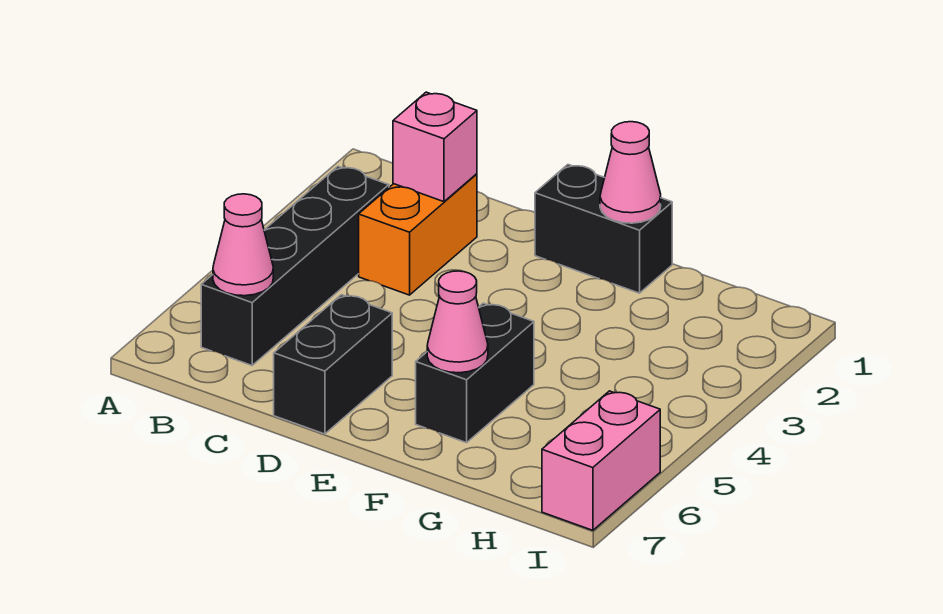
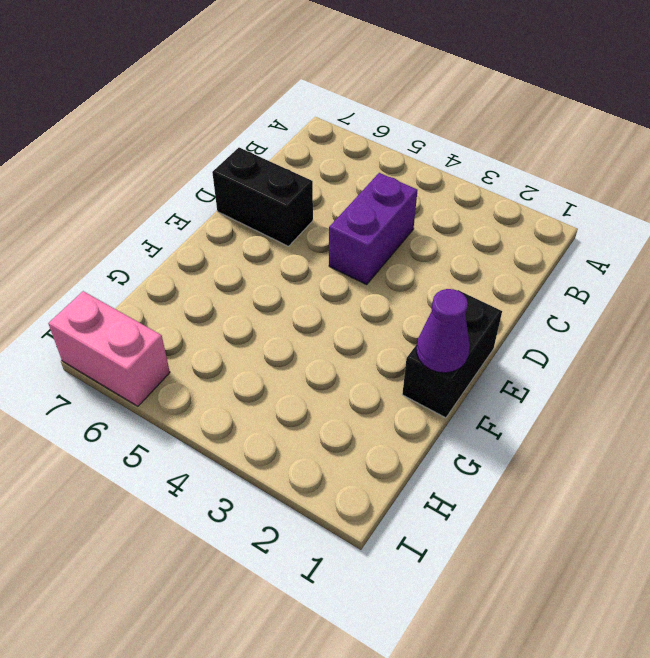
purple brick C4:D4 level 1 -> none
purple cone F1 level 2 -> pink cone F1 level 2
none -> black brick B3:B6 level 1
none -> orange brick C2:C3 level 1

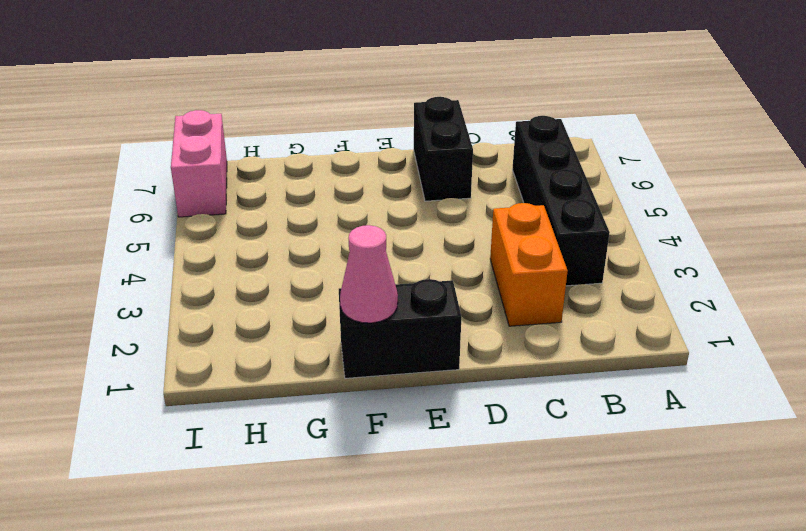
none -> black brick F5:F6 level 1
none -> pink cone B6 level 2

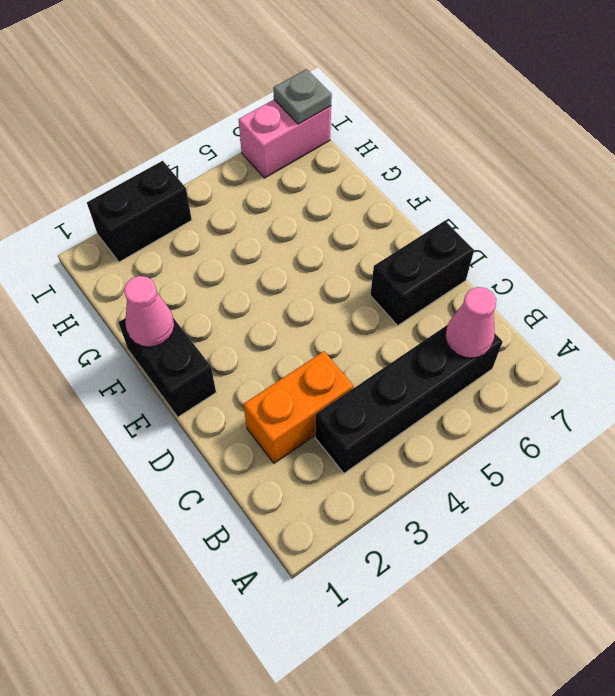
black brick I2:I3 level 1 -> black brick F5:F6 level 1
grey plate I7 level 2 -> none
none -> pink brick C2 level 2
none -> pink cone F6 level 2

